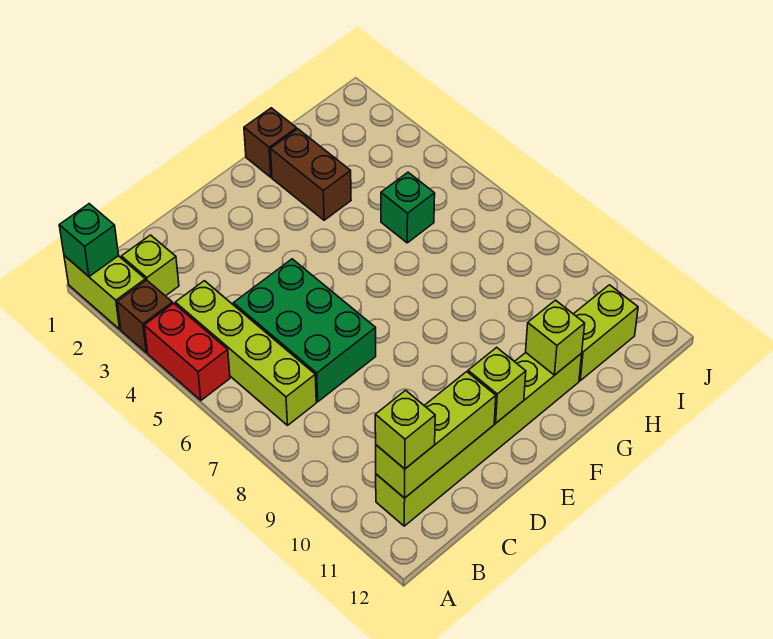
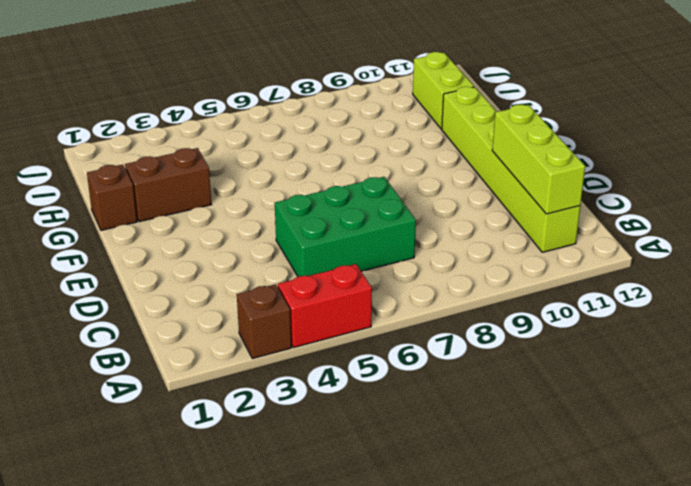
none -> lime brick A1:A2 level 1
none -> lime brick B2 level 1
none -> lime brick B4:B7 level 1

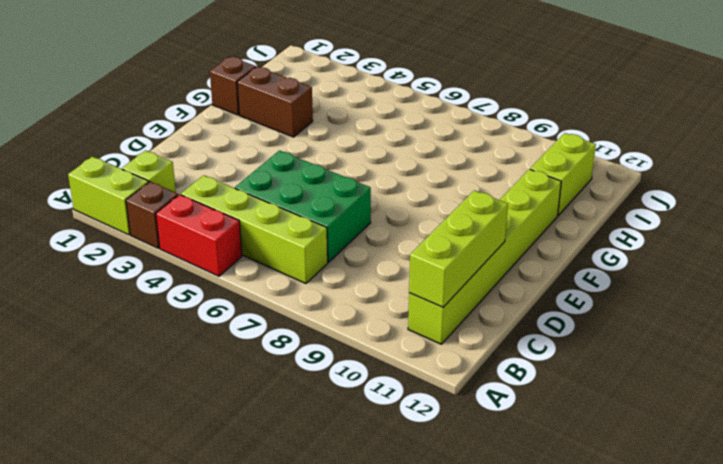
none -> green brick H5 level 1
none -> green brick A1 level 2
none -> lime brick E11 level 2

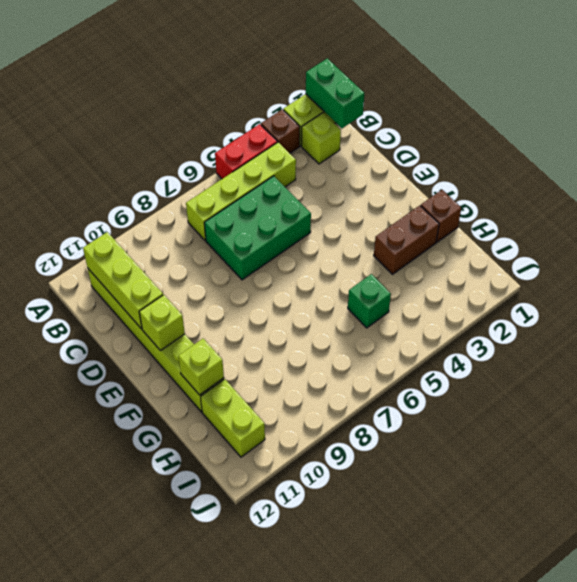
green brick A1:B1 level 2 -> green brick A1 level 2
none -> lime brick B11 level 3

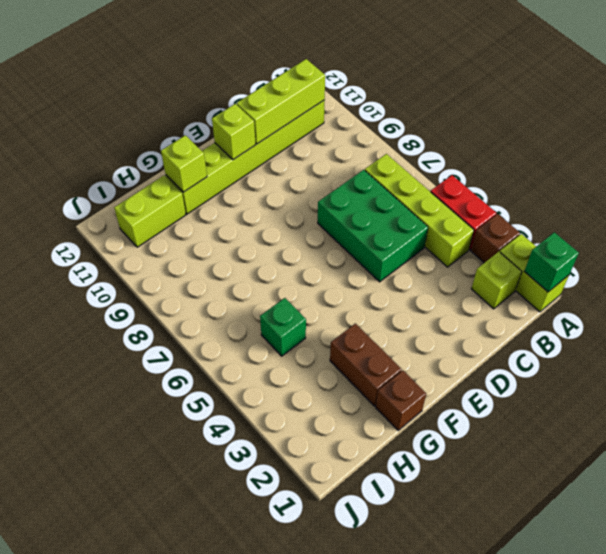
none -> lime brick B11 level 3

